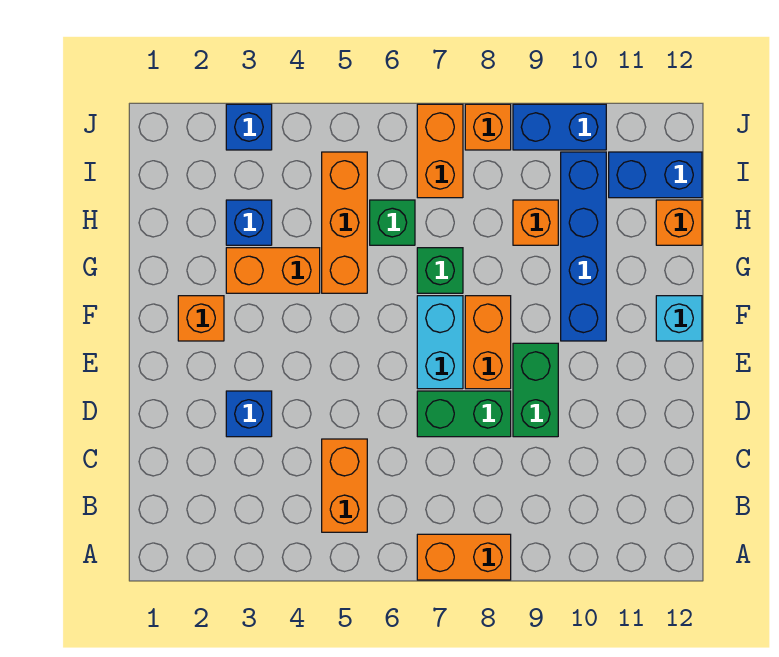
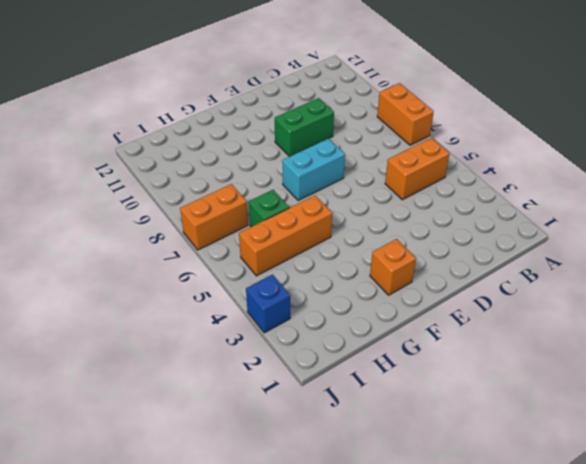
none -> blue brick D3 level 1
none -> green brick D7:D8 level 1
none -> orange brick E8:F8 level 1

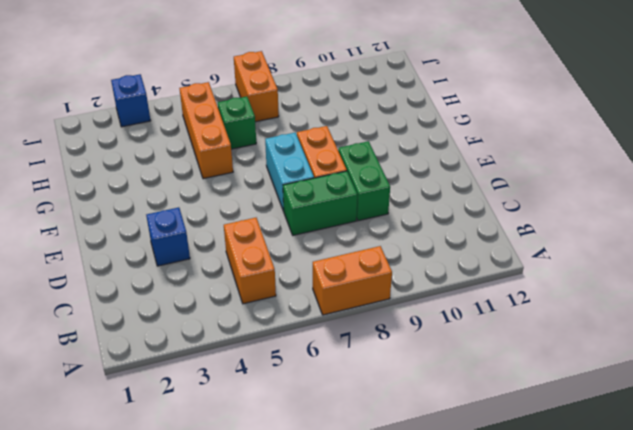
none -> orange brick F2 level 1
none -> blue brick F10:I10 level 1
none -> cyan brick F12 level 1

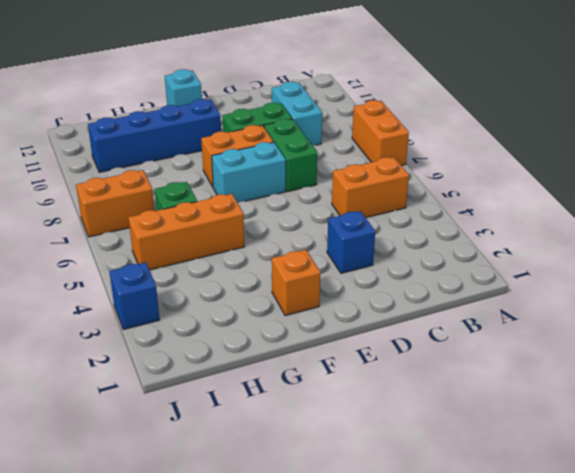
cyan brick C9:C10 level 1 -> none
none -> orange brick G3:G4 level 1
none -> green brick G7 level 1
none -> blue brick H3 level 1

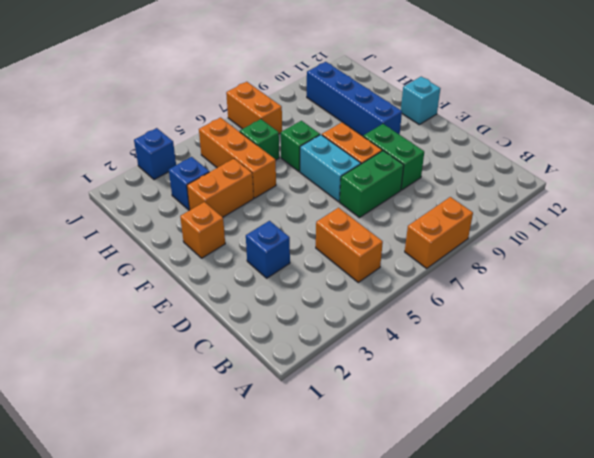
none -> orange brick H9 level 1
none -> orange brick H12 level 1
none -> blue brick I11:I12 level 1

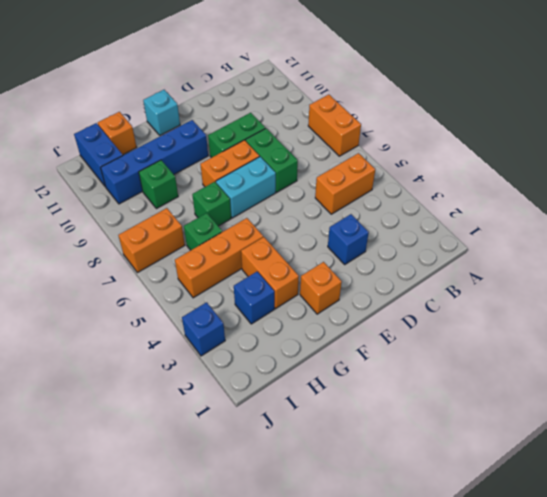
green brick H9 level 1 -> orange brick H9 level 1
none -> orange brick J8 level 1
none -> blue brick J9:J10 level 1

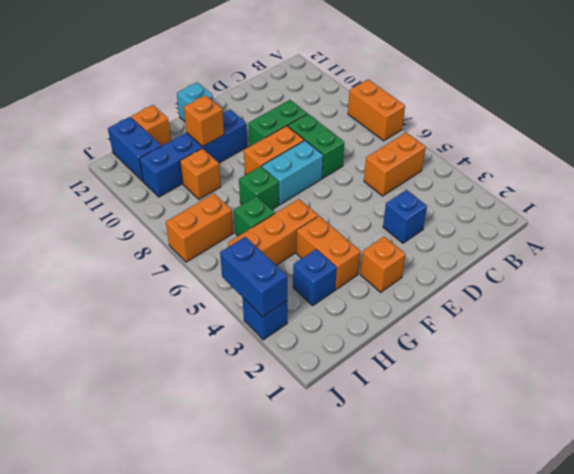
orange brick G10 level 2 -> orange brick J8 level 1
blue brick J3:J4 level 2 -> blue brick J9:J10 level 1

